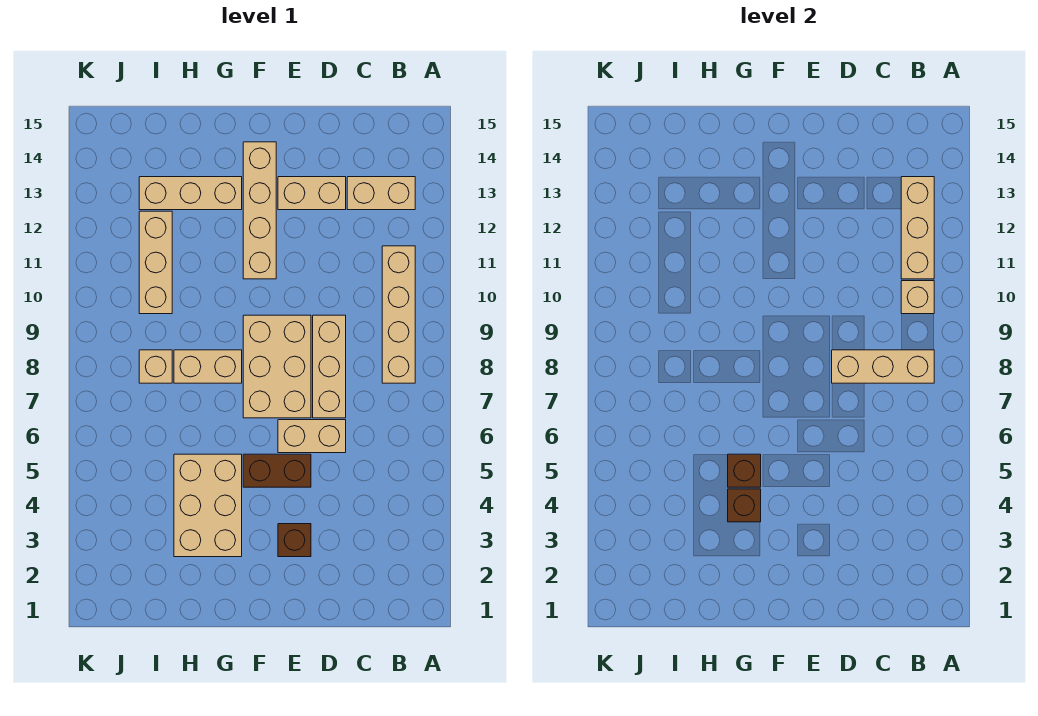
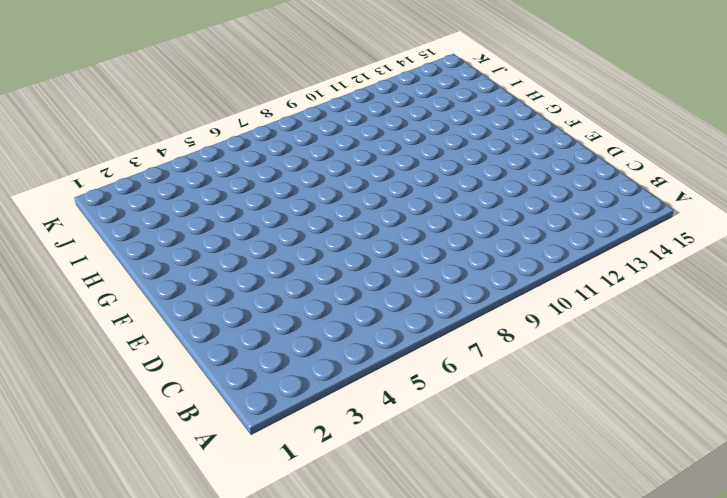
none -> tan brick B8:B11 level 1
none -> tan brick B13:C13 level 1
none -> tan brick D6:E6 level 1

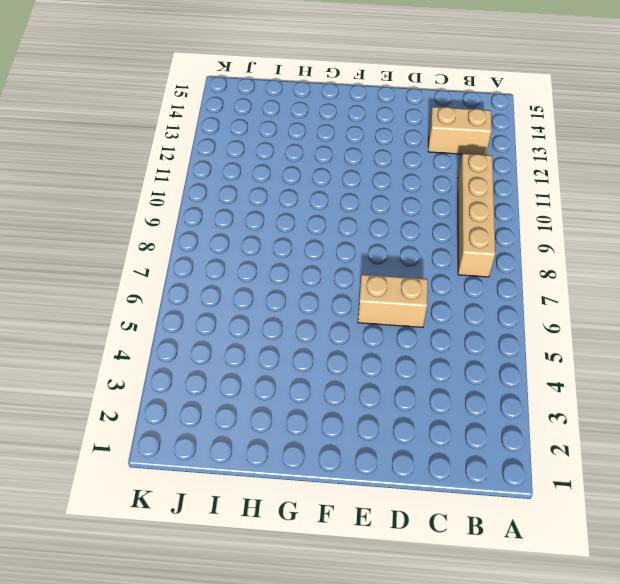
none -> tan brick D7:D9 level 1
none -> tan brick D13:E13 level 1
none -> brown brick E3 level 1

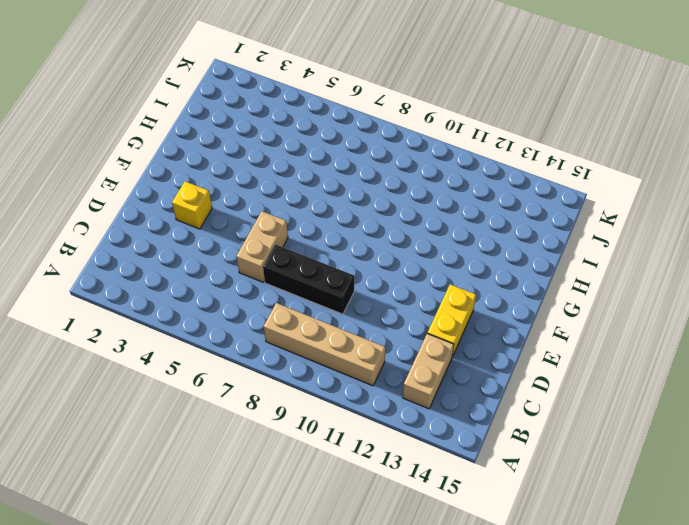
black brick D7:D9 level 1 -> tan brick D7:D9 level 1
yellow brick D13:E13 level 1 -> tan brick D13:E13 level 1
yellow brick E3 level 1 -> brown brick E3 level 1
none -> brown brick E5:F5 level 1
none -> tan brick E7:F9 level 1
none -> tan brick F11:F14 level 1

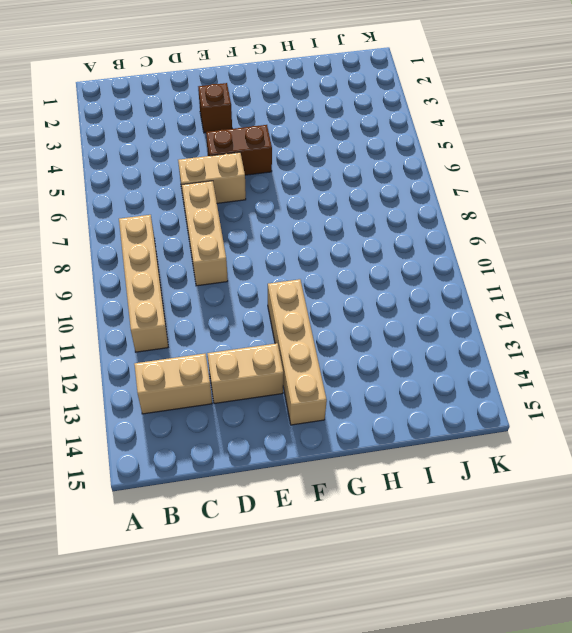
none -> tan brick E7:F9 level 1
none -> tan brick G3:H5 level 1
none -> tan brick G8:H8 level 1

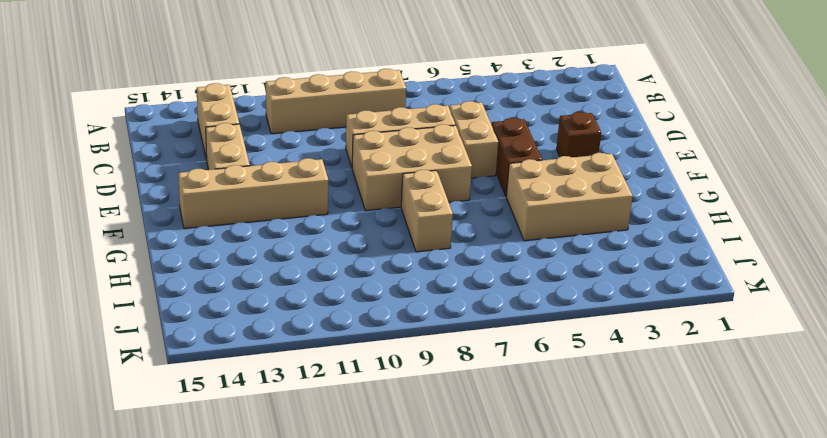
none -> tan brick G13:I13 level 1
none -> tan brick I8 level 1
none -> tan brick I10:I12 level 1

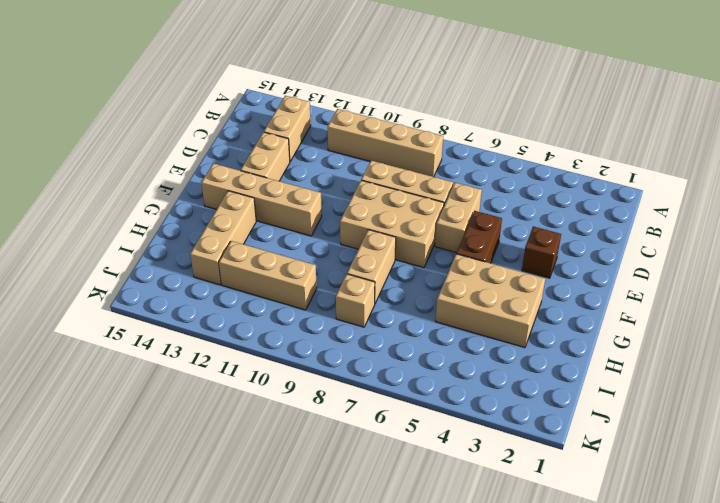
none -> tan brick B8:D8 level 2
none -> tan brick B10 level 2
none -> tan brick B11:B13 level 2

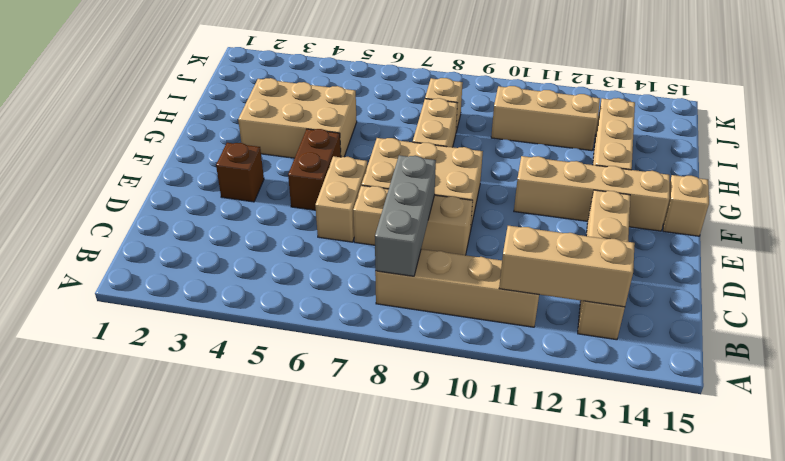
grey brick B8:D8 level 2 -> tan brick B8:D8 level 2
tan brick F15 level 1 -> tan brick B10 level 2
none -> brown brick G4 level 2
none -> brown brick G5 level 2

